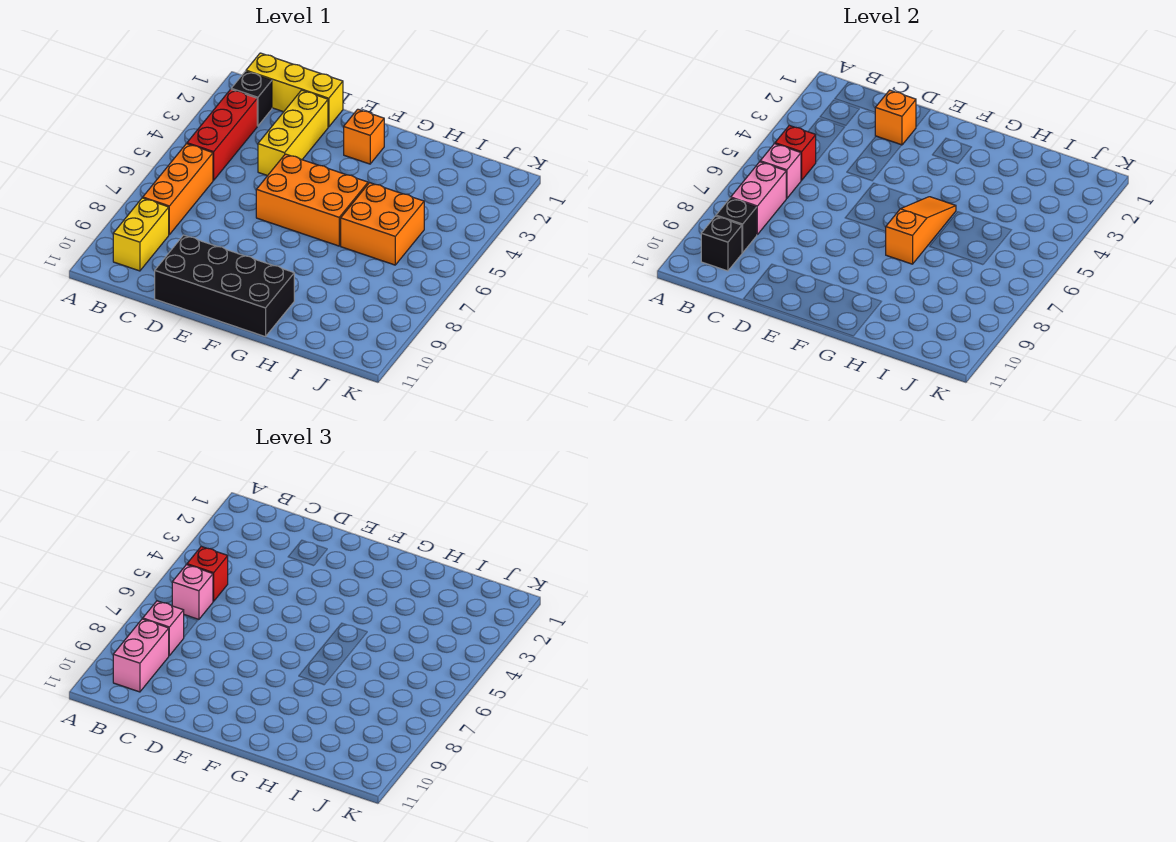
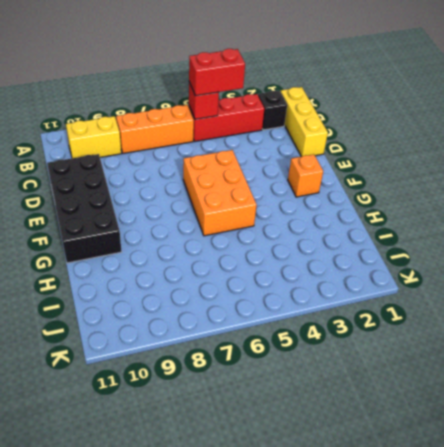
red brick B4:B5 level 3 -> red brick B5 level 3
none -> yellow brick D2:D4 level 1
none -> orange brick H5:I6 level 1
none -> pink brick B6 level 2

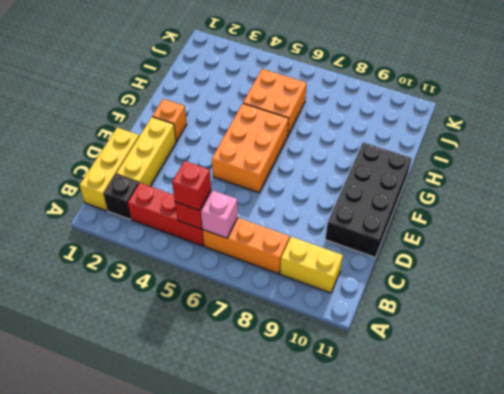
yellow brick C2:E2 level 1 -> yellow brick D2:D4 level 1
none -> pink brick B7:B8 level 2
none -> black brick B9 level 2
none -> black brick B10 level 2

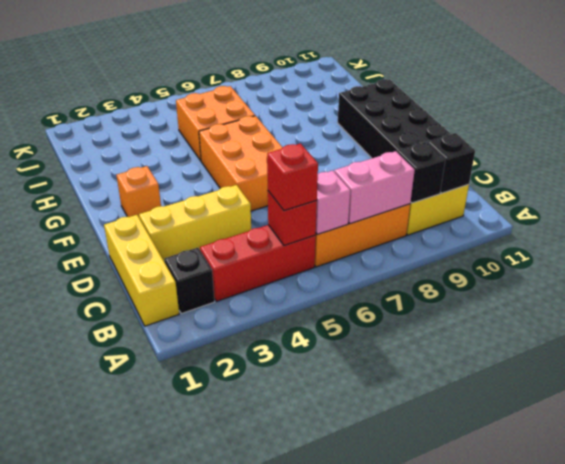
none -> orange brick D2 level 2
none -> orange slope G5:G7 level 2 top 7
none -> pink brick B6 level 3

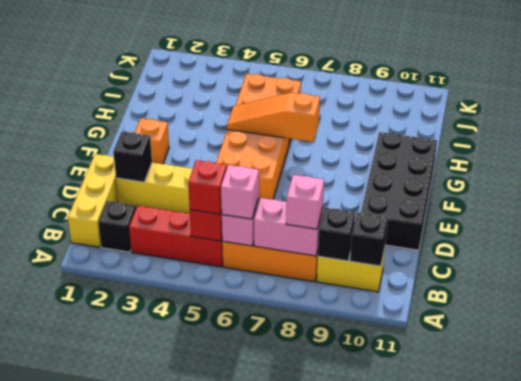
black brick D2 level 2 -> orange brick D2 level 2
none -> pink brick B9:B10 level 3

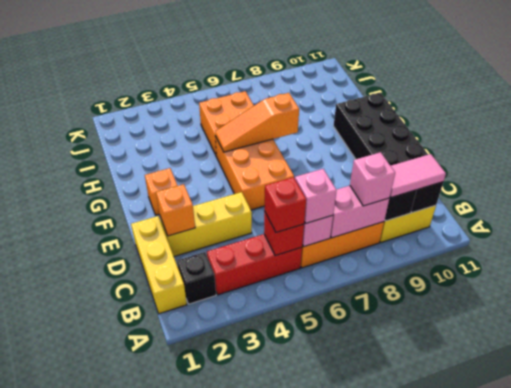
pink tile B9:B10 level 3 -> pink brick B9:B10 level 3

